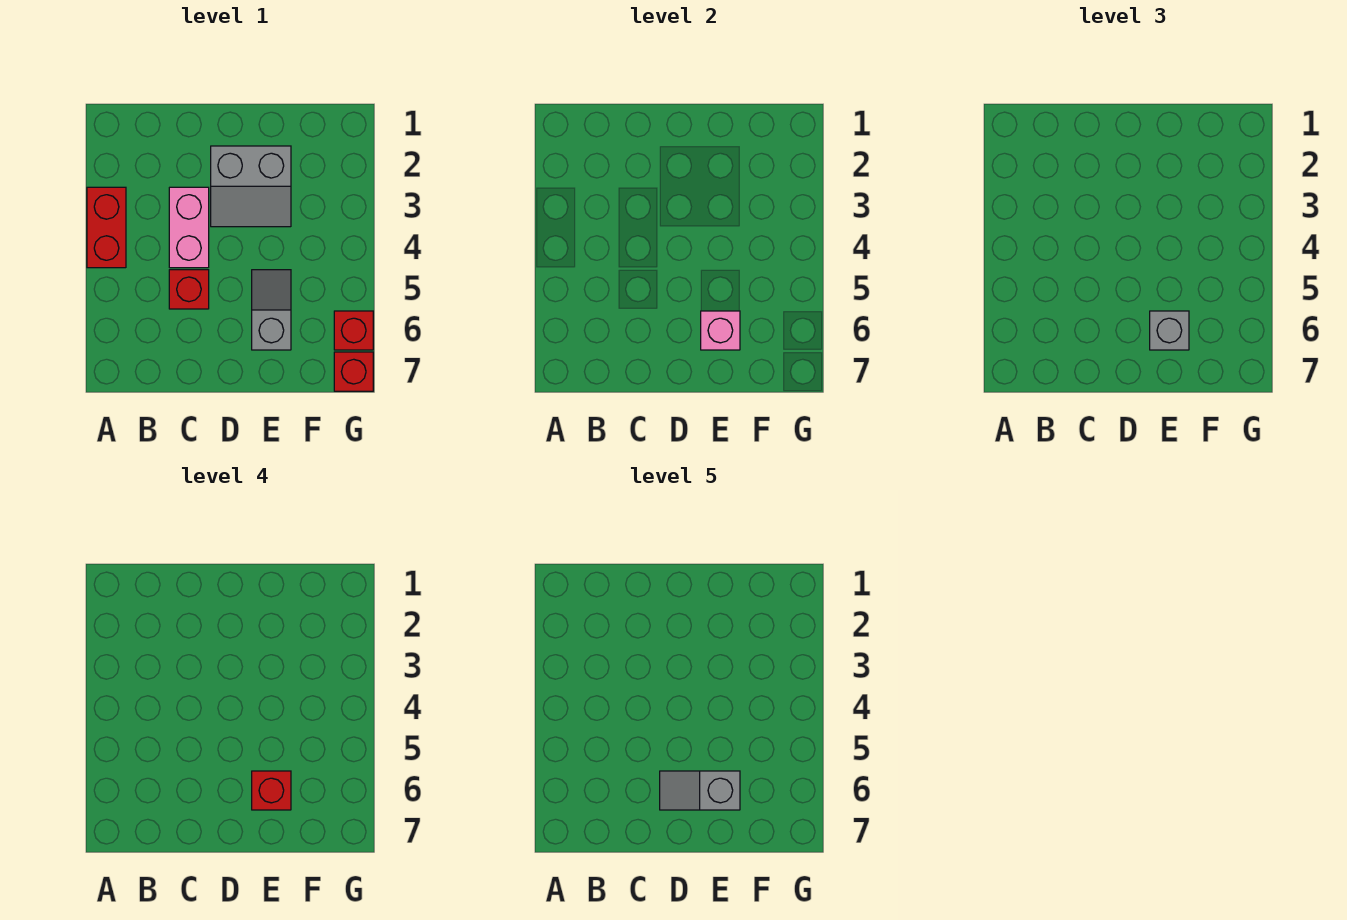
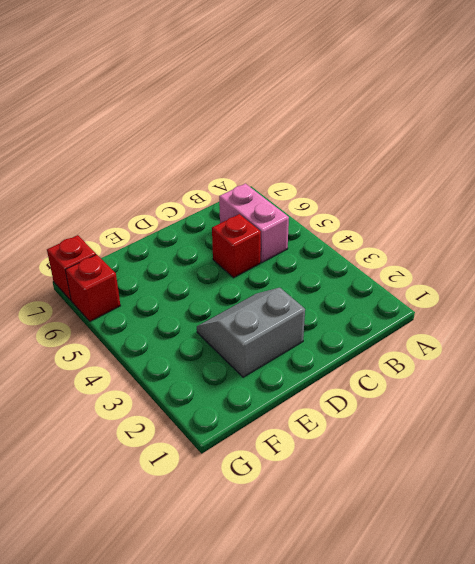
pink brick B5:B6 level 1 -> pink brick C3:C4 level 1
none -> red brick A3:A4 level 1
none -> grey slope E5:E6 level 1 top 6

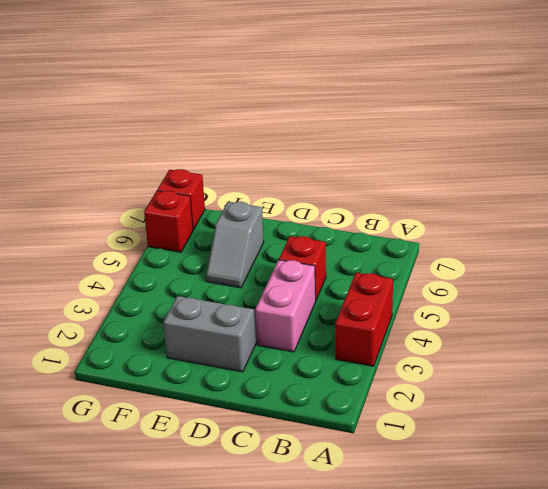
none -> pink brick E6 level 2
none -> grey brick E6 level 3

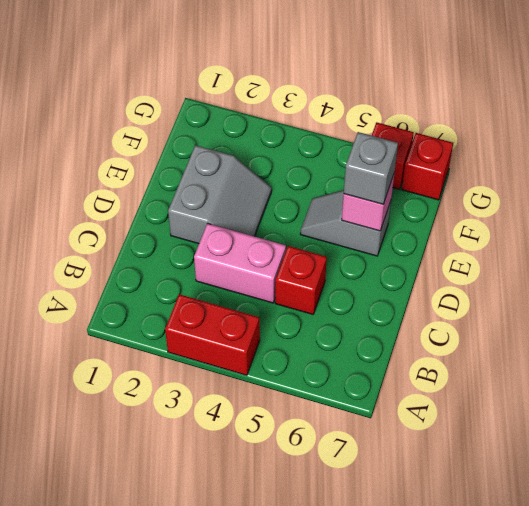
none -> red brick E6 level 4
none -> grey slope D6:E6 level 5 top E

